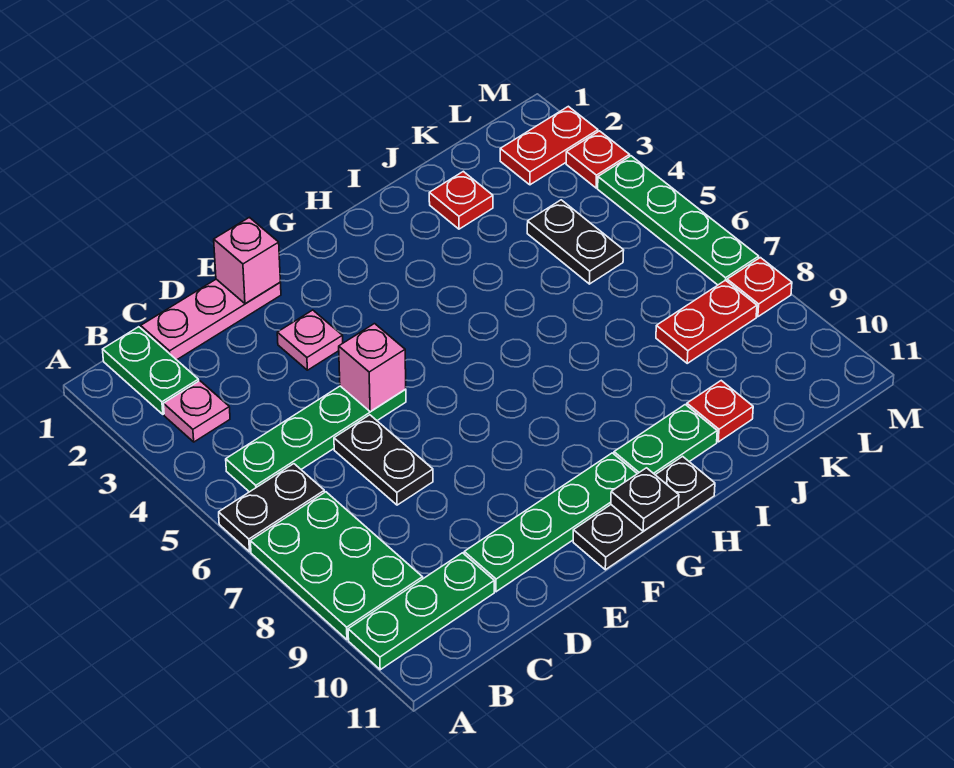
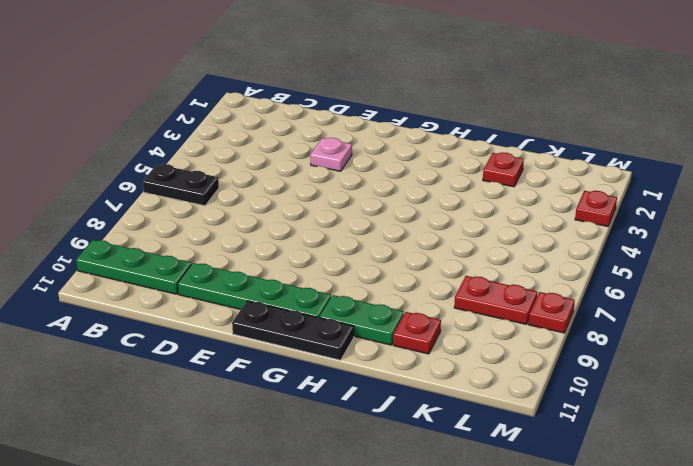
none -> green plate A7:B9 level 1
none -> green plate B1:B2 level 1
none -> pink plate B3 level 1

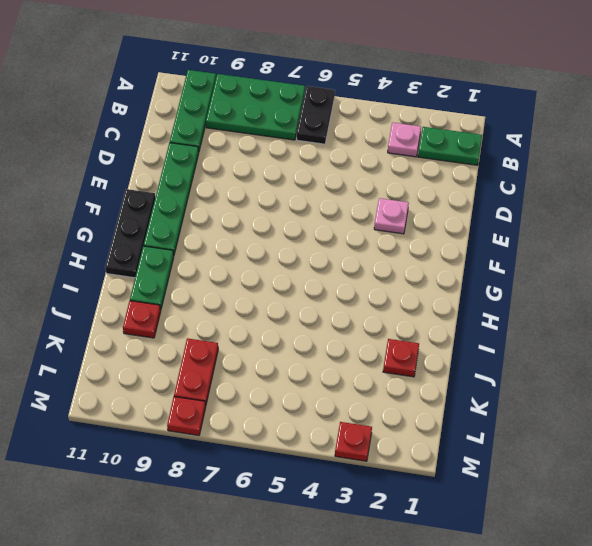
none -> green plate B5:E5 level 1
none -> pink plate C1:E1 level 1
none -> black plate D6:D7 level 1

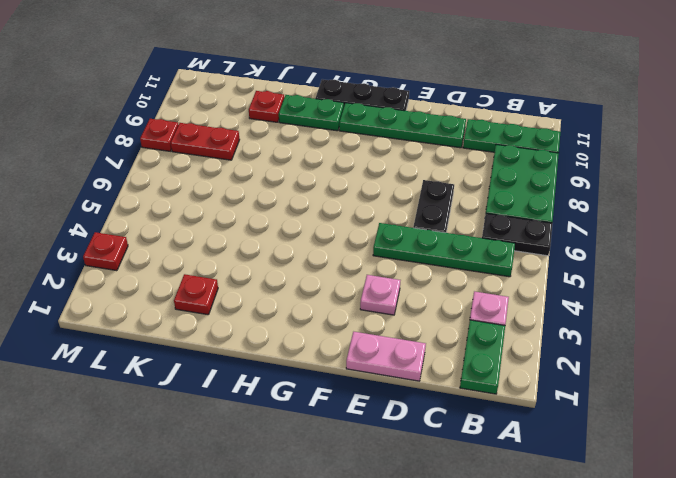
pink plate D1:E1 level 1 -> pink plate C1:E1 level 1
none -> black plate K4:K5 level 1
none -> red plate L2:M2 level 1
none -> green plate M4:M7 level 1

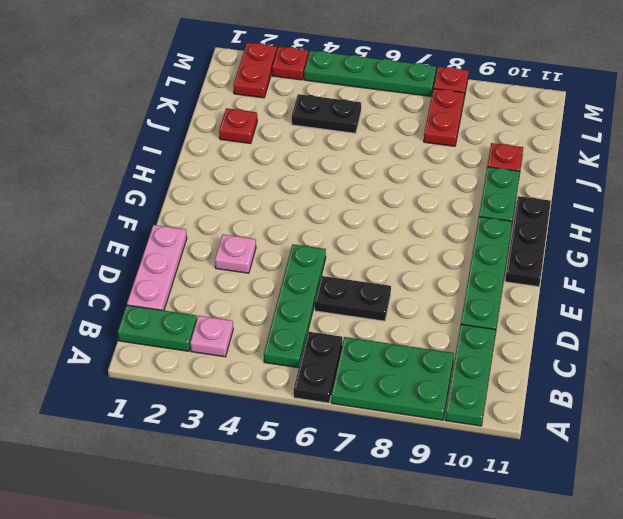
none -> pink brick E1 level 2
none -> pink brick E5 level 2
none -> black plate G11 level 2

